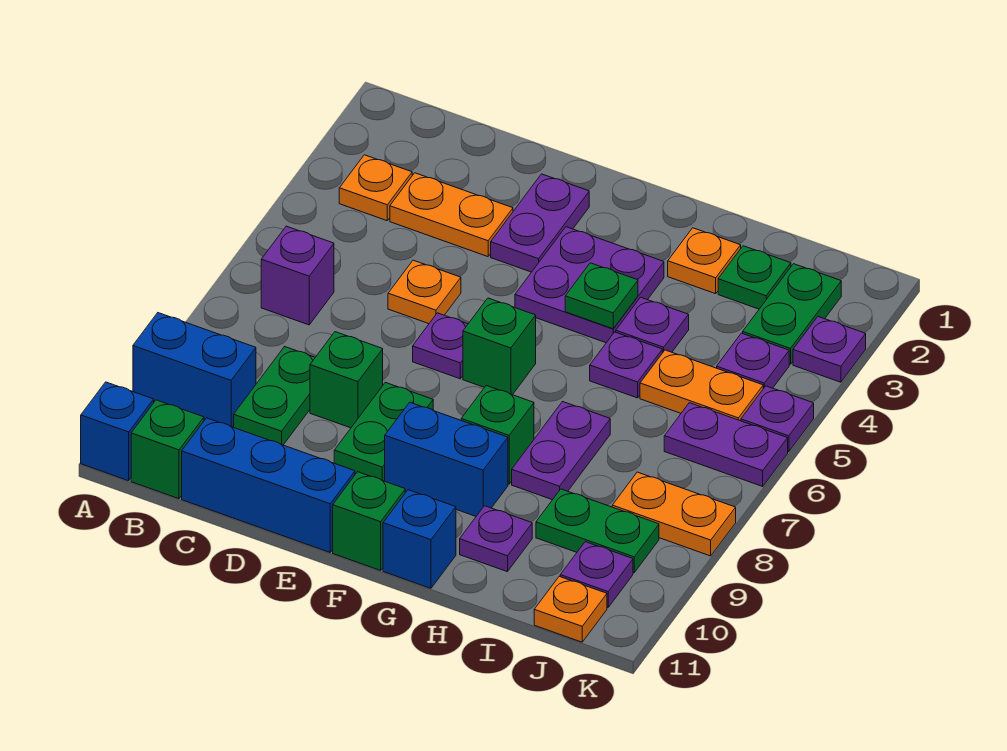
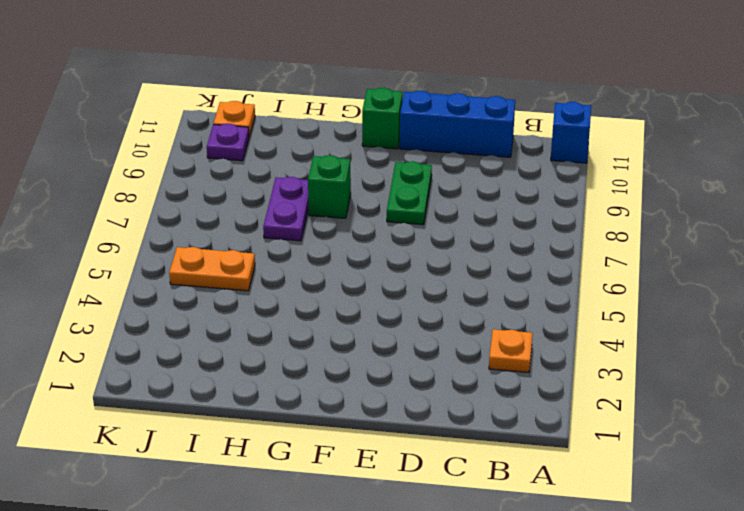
none -> blue brick A9:B9 level 1
none -> purple brick B6 level 1
none -> green brick B11 level 1
none -> orange plate C3:D3 level 1

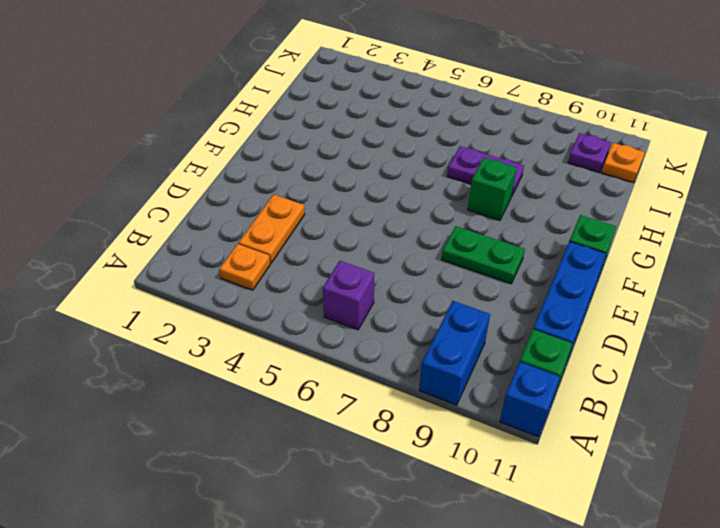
none -> green plate C8:C9 level 1
none -> orange plate D5 level 1
none -> green brick D8 level 1
none -> purple plate E2:E3 level 1

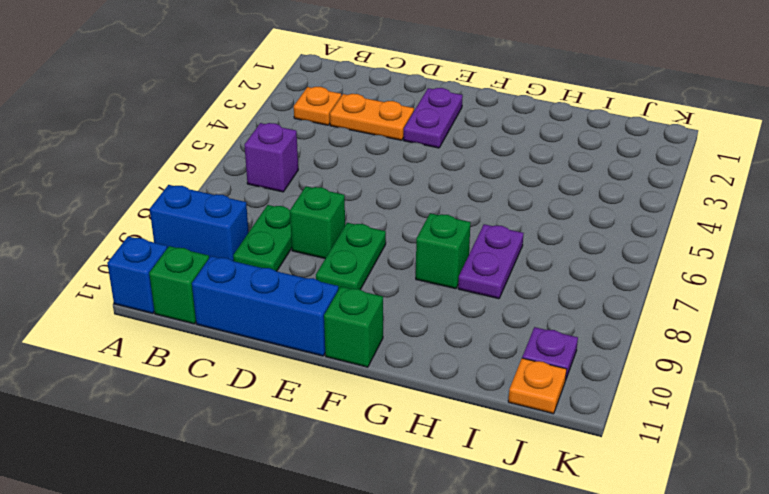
none -> orange plate D5 level 1
none -> purple plate E6 level 1
none -> purple plate F3:G4 level 1
none -> green brick F6 level 1

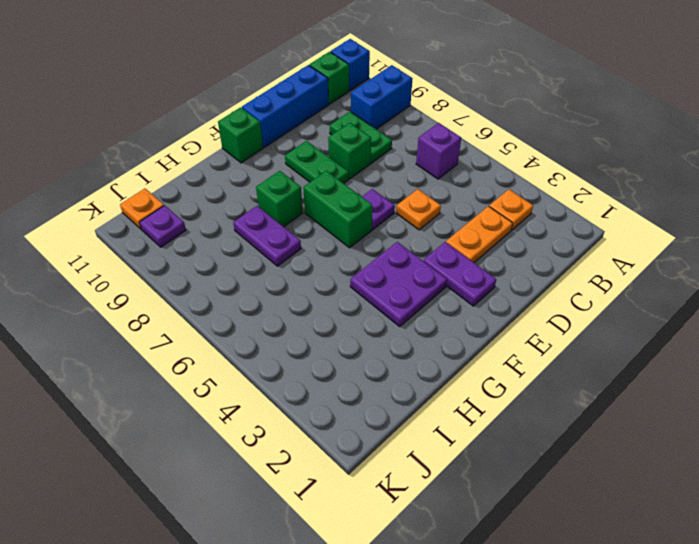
green brick F6:F7 level 1 -> green brick F6 level 1
none -> blue brick F9:G9 level 1
none -> blue brick G11 level 1
none -> orange plate H2 level 1
none -> purple plate H4 level 1

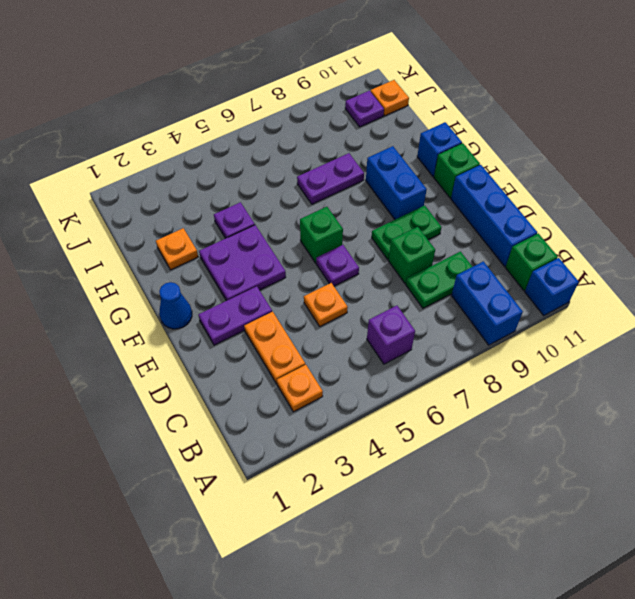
blue cone F1 level 1 -> none
none -> green brick G8 level 1
none -> purple plate H5 level 1
none -> purple plate H10 level 1
none -> green plate I2 level 1

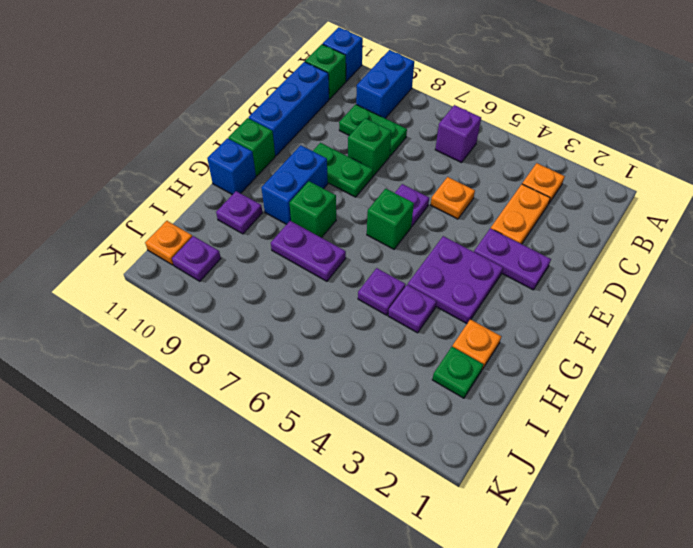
none -> orange plate I5:J5 level 1
none -> green plate I9:J9 level 1
none -> green plate J2:J3 level 1
none -> purple plate J4 level 1

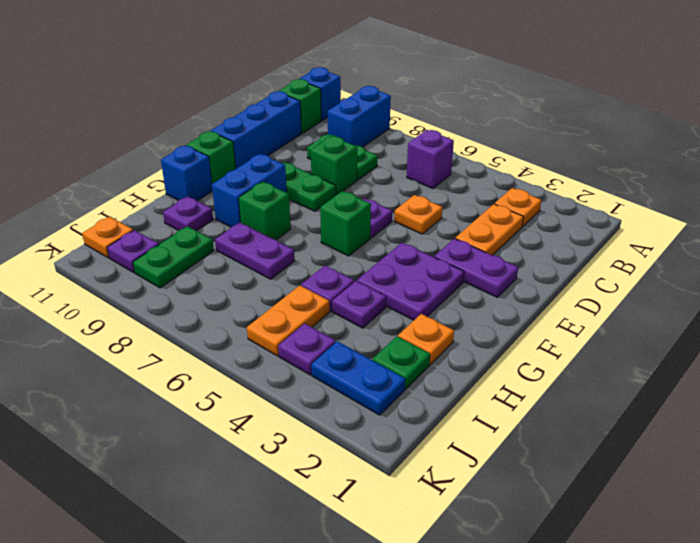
blue plate J2:J3 level 1 -> green plate J2:J3 level 1
none -> purple plate J6:K6 level 1
none -> orange plate J8:K8 level 1
none -> purple plate K3 level 1
none -> purple plate K5 level 1

